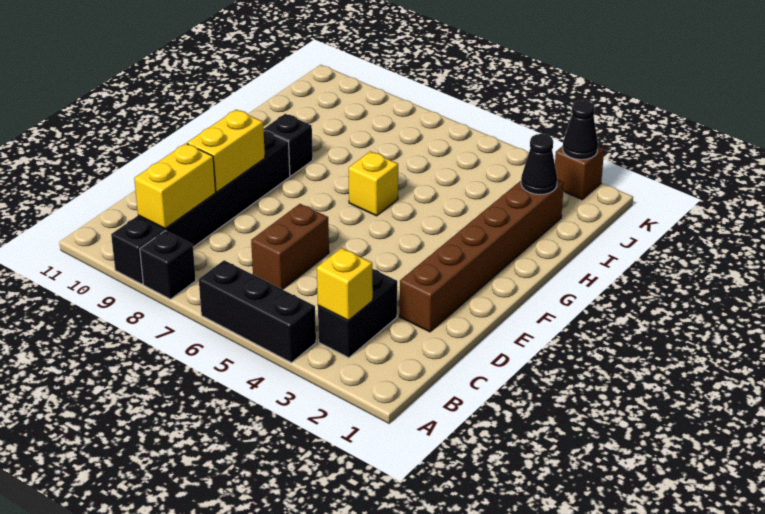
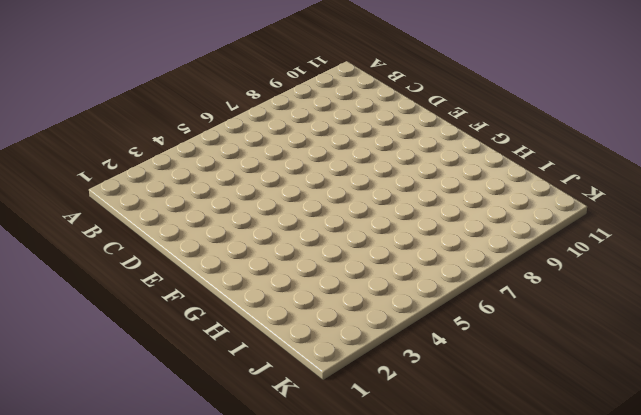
none -> black brick A4:A6 level 1
none -> black brick A8 level 1
none -> black brick A9:F9 level 1

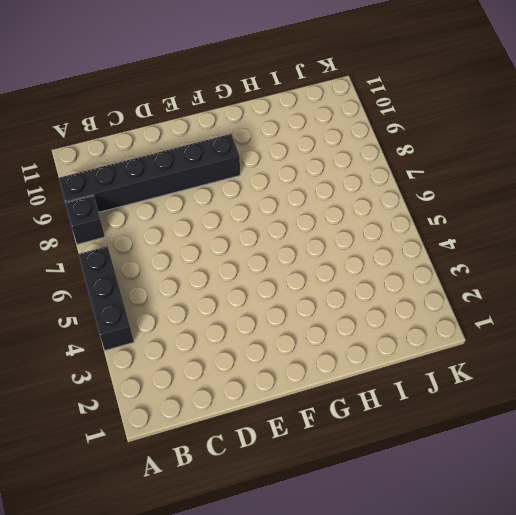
none -> black brick B3:C3 level 1
none -> brown brick C6:D6 level 1
none -> brown brick D2:I2 level 1

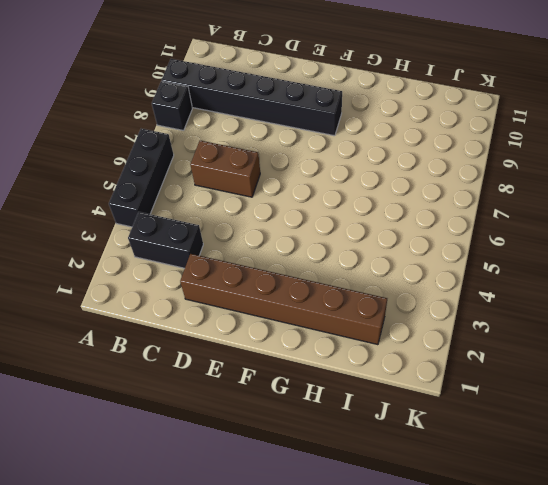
none -> yellow brick G6 level 1
none -> black brick G9 level 1
none -> brown brick K2 level 1

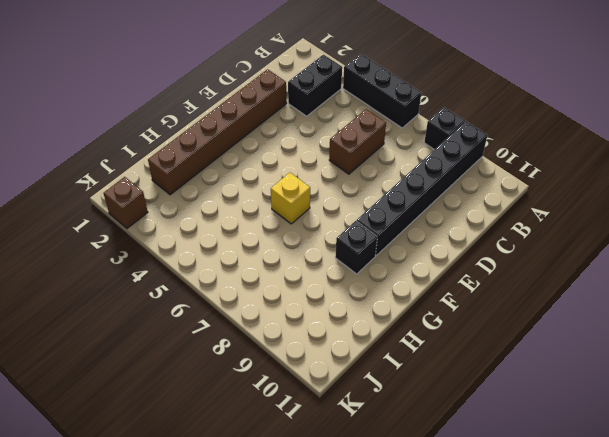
none -> yellow brick B3 level 2
none -> yellow brick B9:C9 level 2
none -> yellow brick D9:E9 level 2

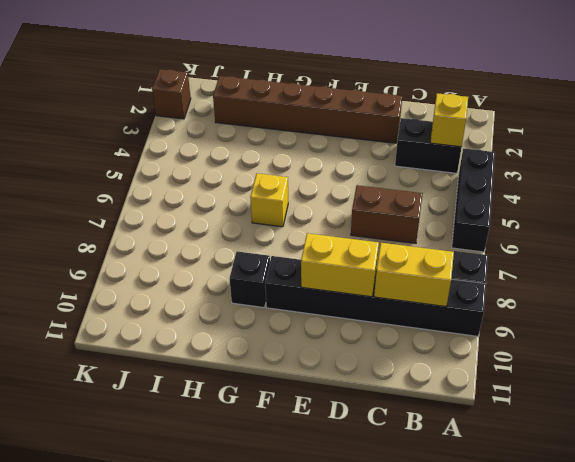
none -> black cone I2 level 2
none -> black cone K2 level 2

